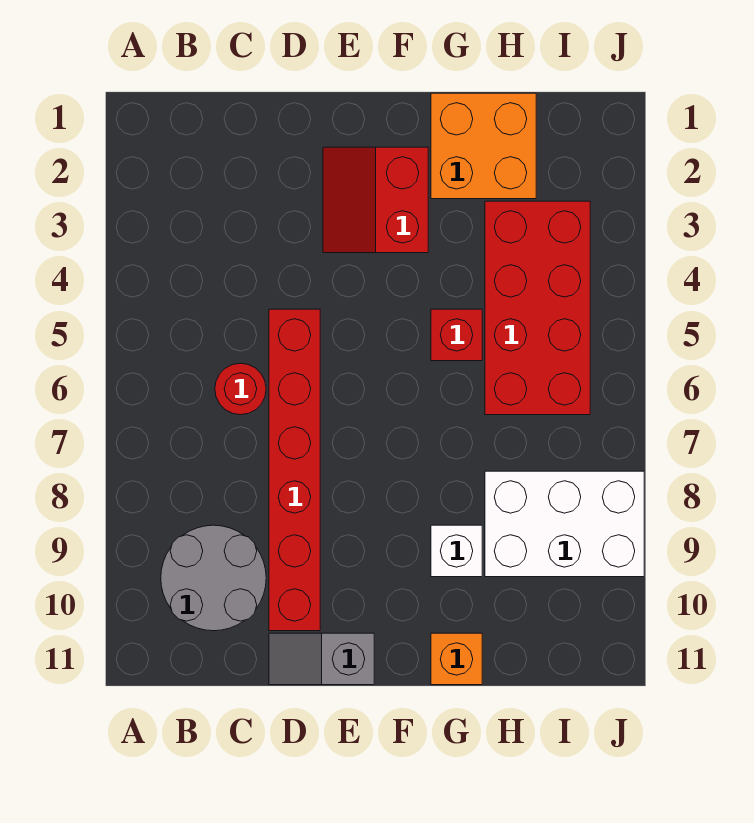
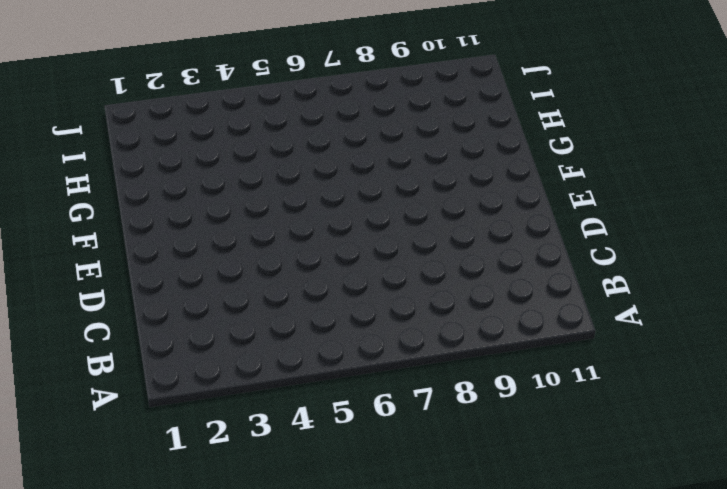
none -> grey round brick B9:C10 level 1
none -> red round brick C6 level 1

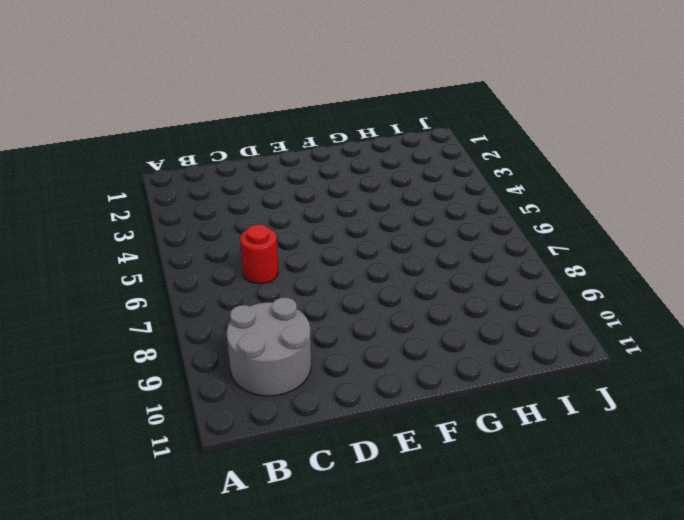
none -> red brick D5:D10 level 1
none -> grey slope D11:E11 level 1 top E

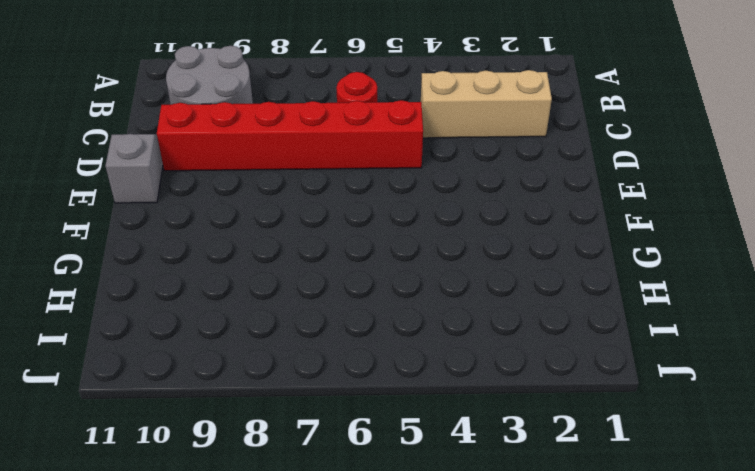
tan brick C2:C4 level 1 -> none
none -> red slope E2:F3 level 1 top F
none -> orange brick G1:H2 level 1

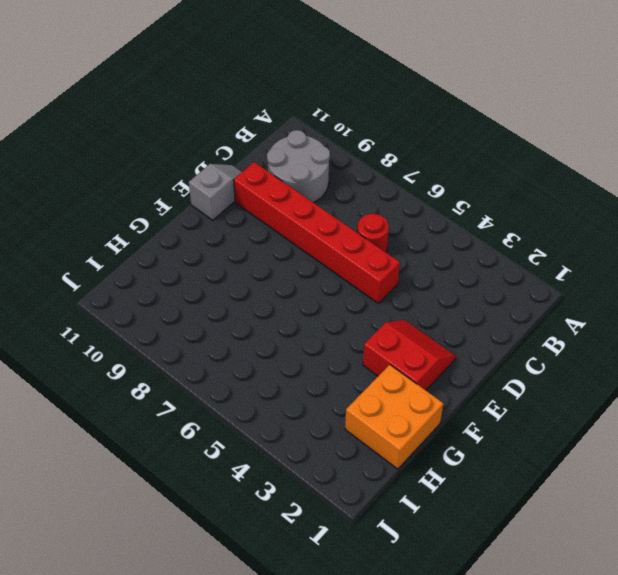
none -> red brick G5 level 1
none -> white brick G9 level 1

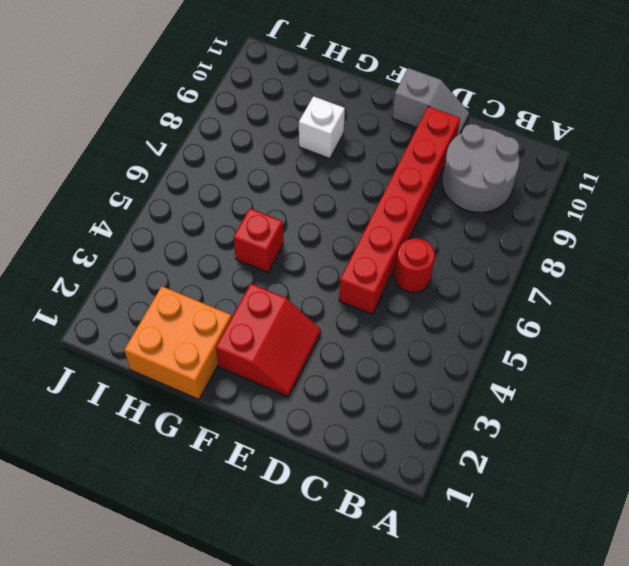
none -> orange brick G11 level 1
none -> red brick H3:I6 level 1

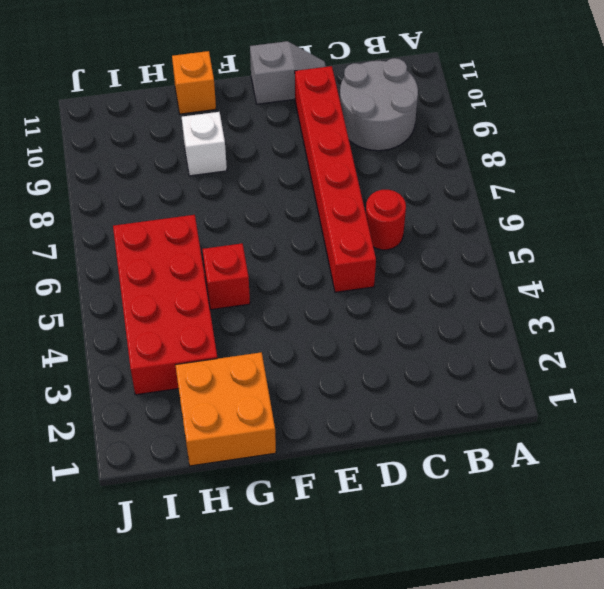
none -> red slope E2:F3 level 1 top F
none -> white brick H8:J9 level 1

